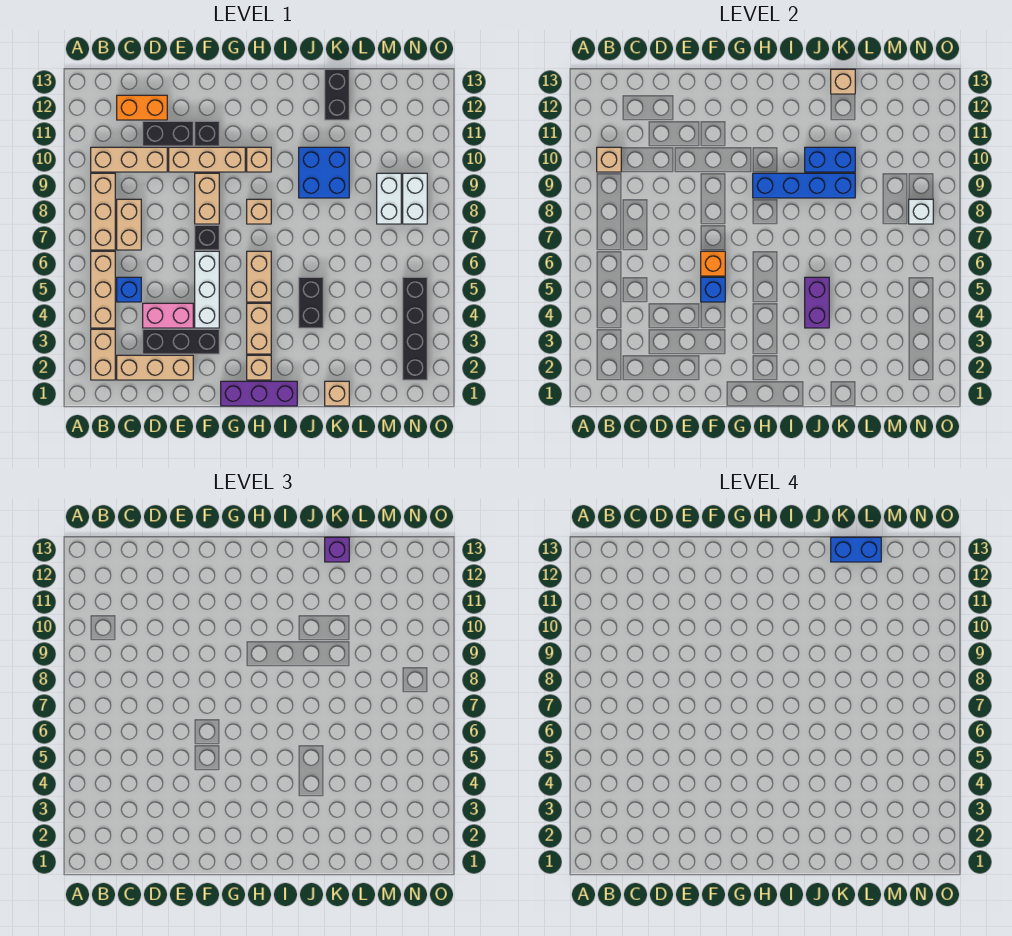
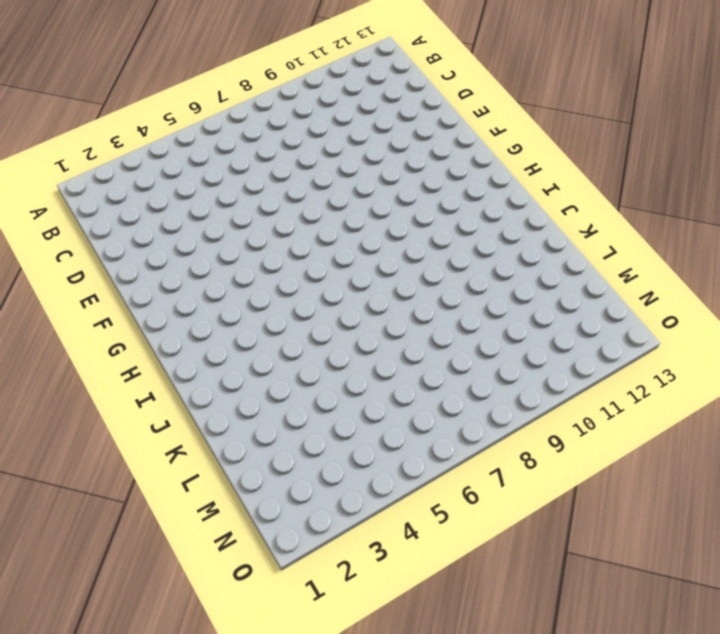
none -> tan brick B2:B3 level 1
none -> tan brick B4:B6 level 1
none -> tan brick B7:B9 level 1
none -> tan brick B10:D10 level 1

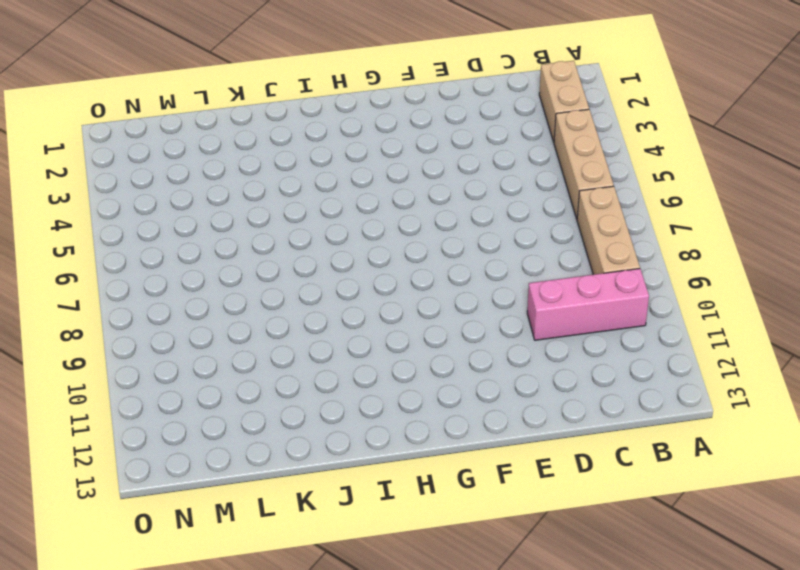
pink brick B10:D10 level 1 -> tan brick B10:D10 level 1
none -> tan brick C2:E2 level 1
none -> blue brick C5 level 1
none -> tan brick C7:C8 level 1
none -> orange brick C12:D12 level 1

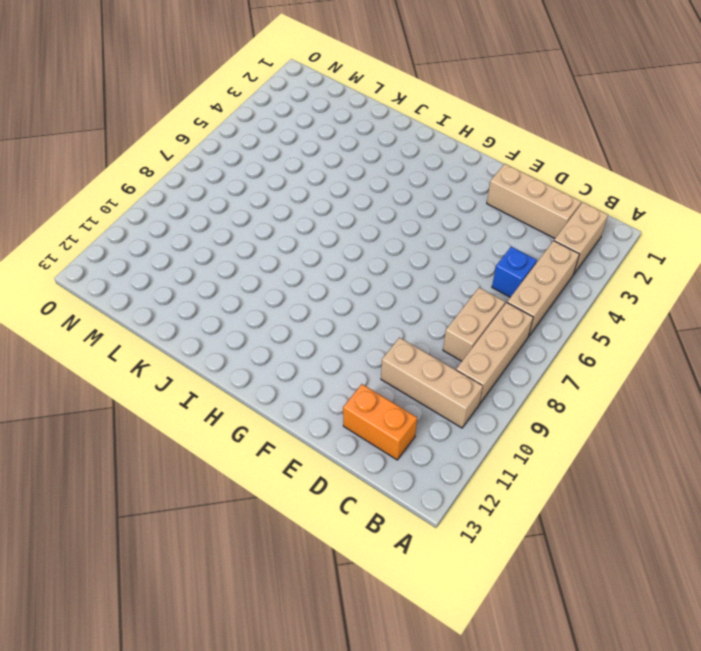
none -> black brick D3:F3 level 1
none -> pink brick D4:E4 level 1
none -> black brick D11:E11 level 1
none -> tan brick E10:G10 level 1

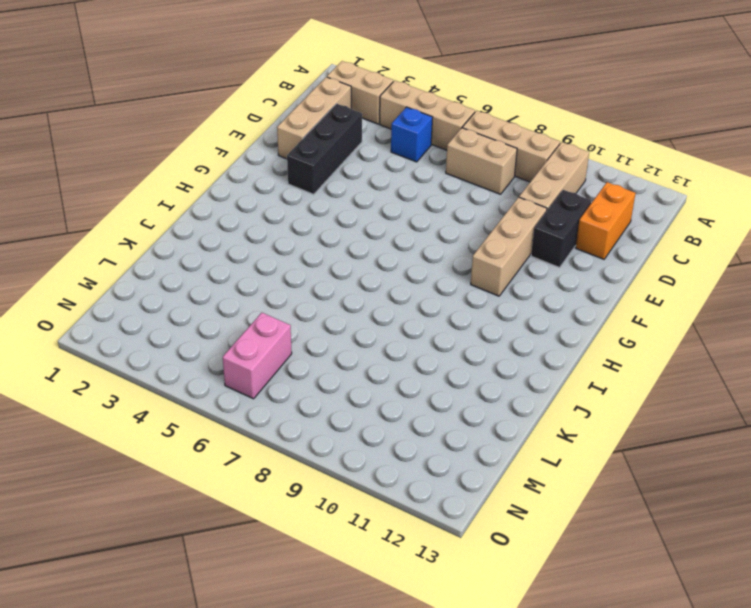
pink brick M6:N6 level 1 -> pink brick D4:E4 level 1
none -> white brick F4:F6 level 1
none -> black brick F7 level 1
none -> tan brick F8:F9 level 1
none -> black brick F11 level 1

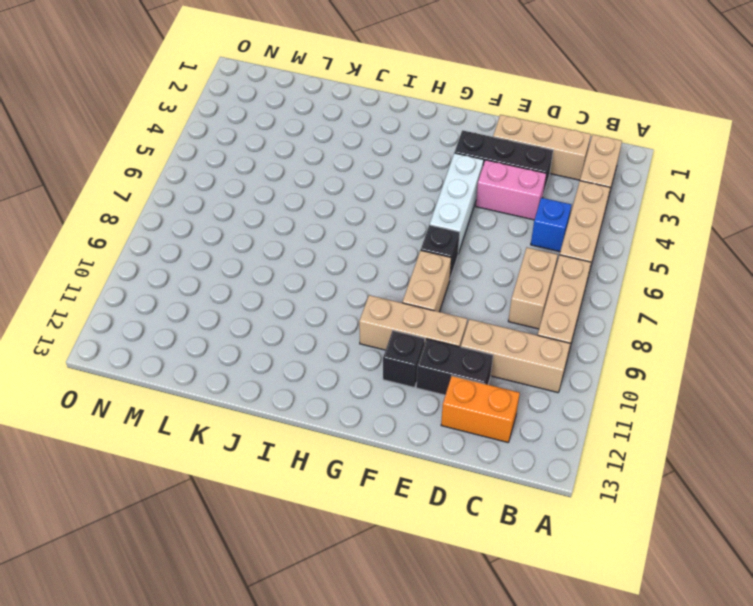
none -> purple brick G1:I1 level 1
none -> tan brick H2 level 1
none -> tan brick H3:H4 level 1
none -> tan brick H5:H6 level 1

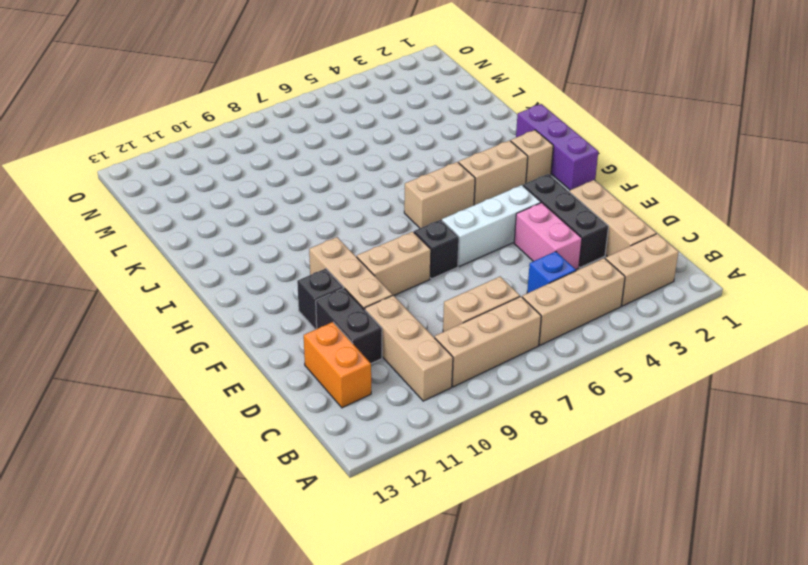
none -> tan brick H8 level 1
none -> tan brick H10 level 1
none -> black brick J4:J5 level 1
none -> blue brick J9:K10 level 1

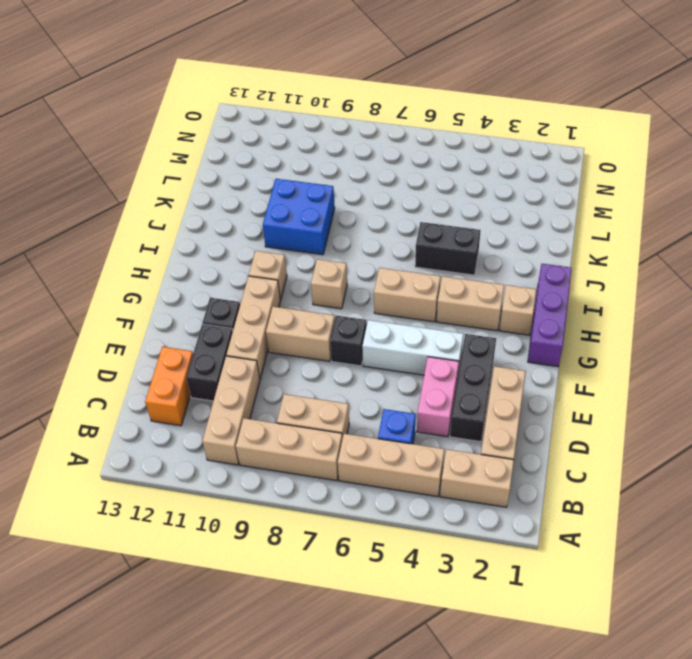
none -> tan brick K1 level 1
none -> black brick K12:K13 level 1
none -> white brick M8:M9 level 1
none -> black brick N2:N5 level 1

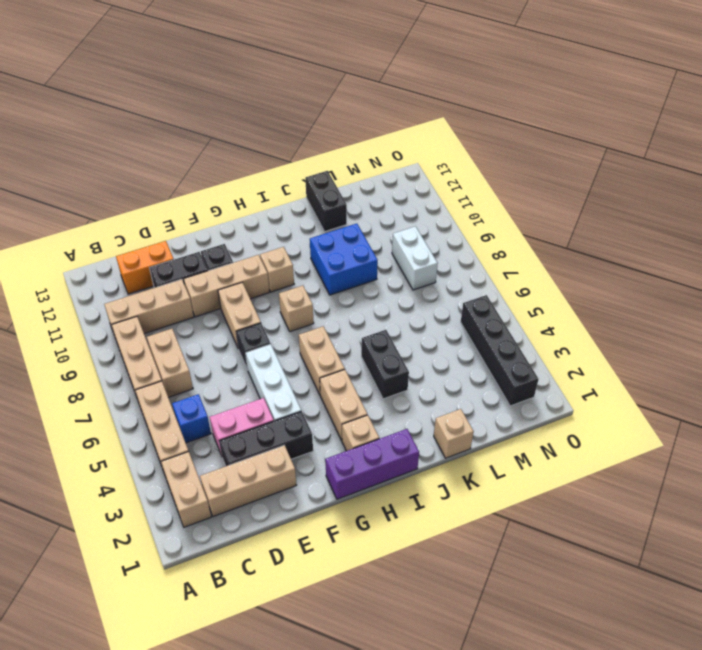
none -> white brick N8:N9 level 1
none -> tan brick B10 level 2
none -> blue brick F5 level 2
none -> orange brick F6 level 2

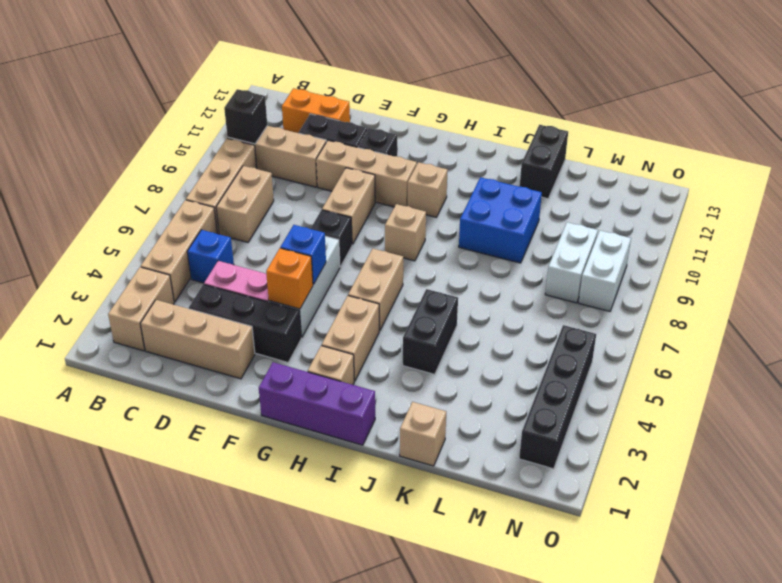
black brick B10 level 2 -> tan brick B10 level 2
orange brick F4 level 2 -> orange brick F6 level 2
none -> blue brick H9:K9 level 2
none -> purple brick J4:J5 level 2
none -> blue brick J10:K10 level 2
none -> tan brick K13 level 2

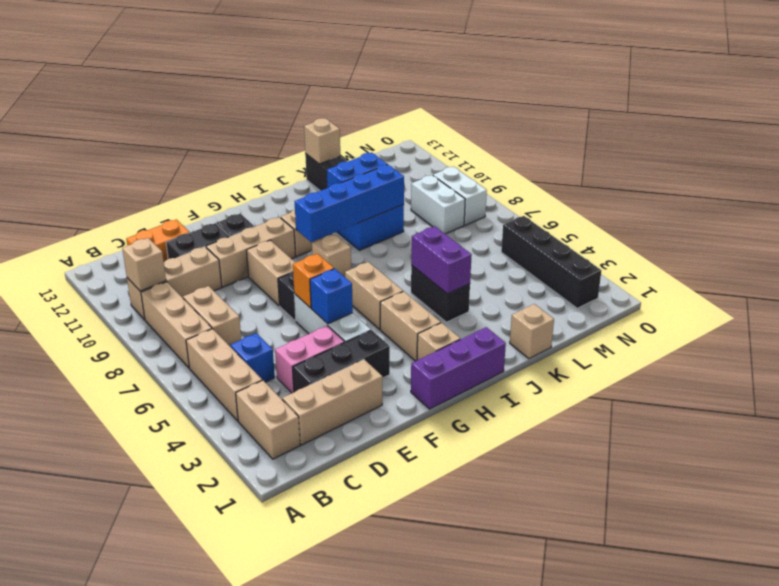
none -> white brick N8 level 2
none -> purple brick K13 level 3
none -> blue brick K13:L13 level 4

